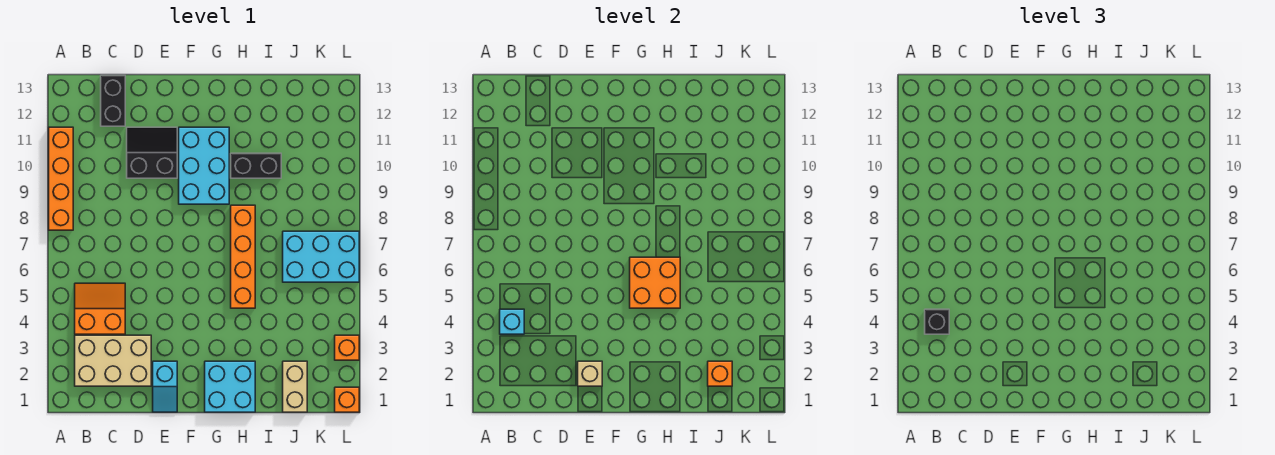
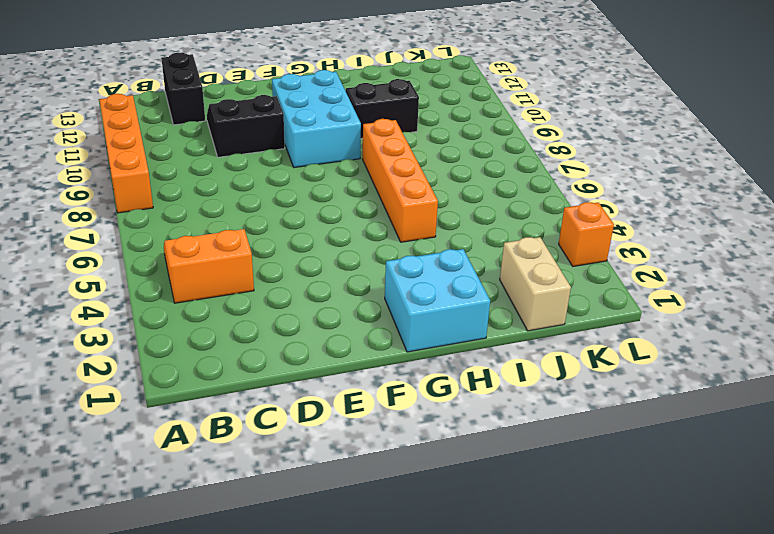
none -> tan brick B2:D3 level 1
none -> cyan slope E1:E2 level 1 top 2
none -> cyan brick J6:L7 level 1

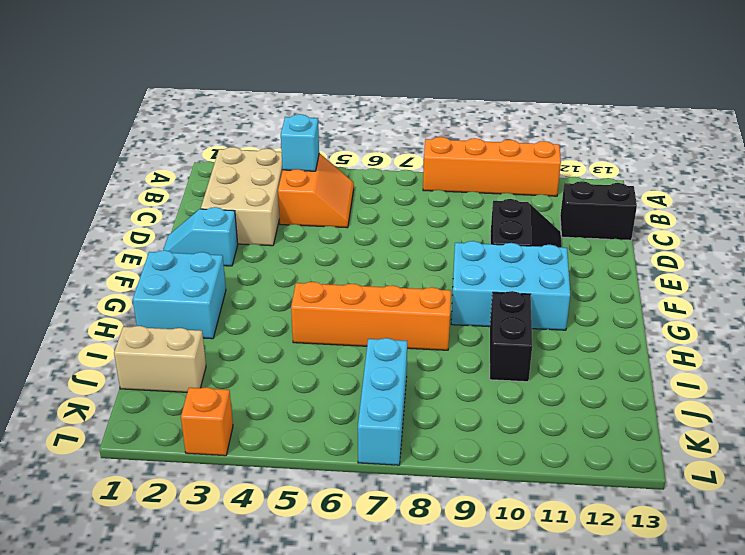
cyan brick J7:L7 level 1 -> cyan brick J6:L7 level 1
none -> orange brick L1 level 1
none -> tan brick E2 level 2
none -> orange brick G5:H6 level 2

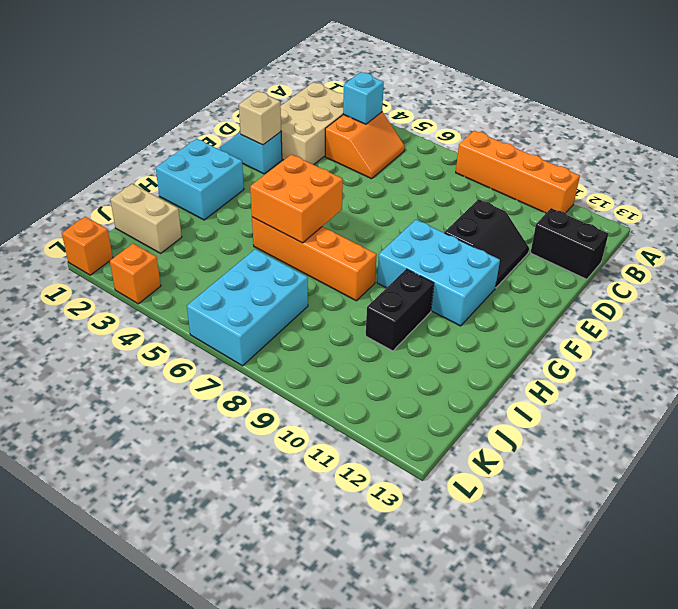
none -> orange brick J2 level 2
none -> black brick B4 level 3

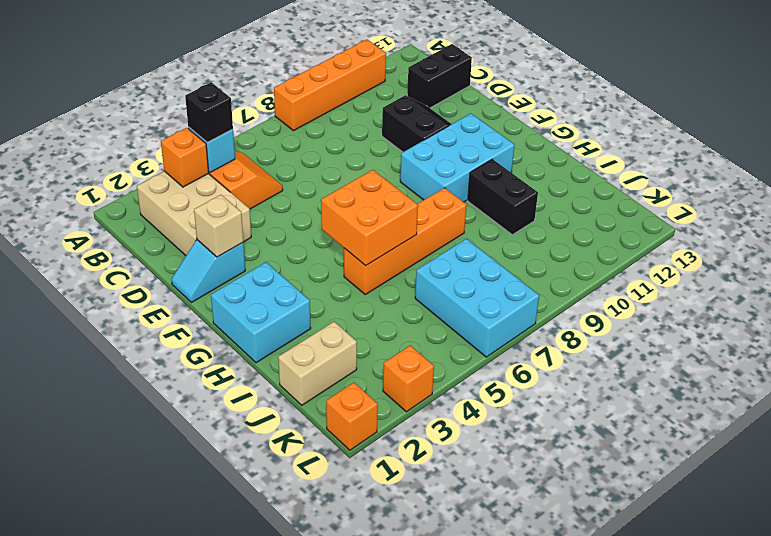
orange brick B3 level 2 -> orange brick J2 level 2

